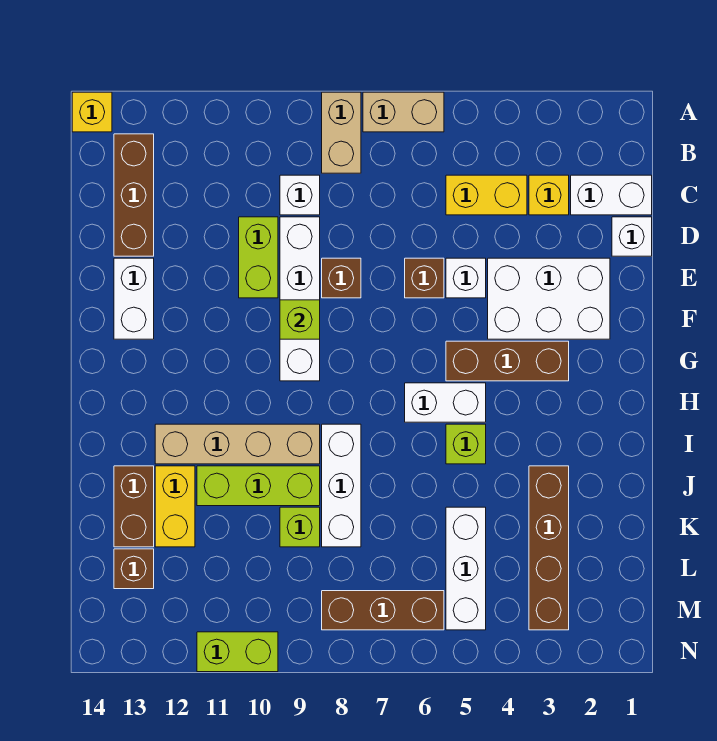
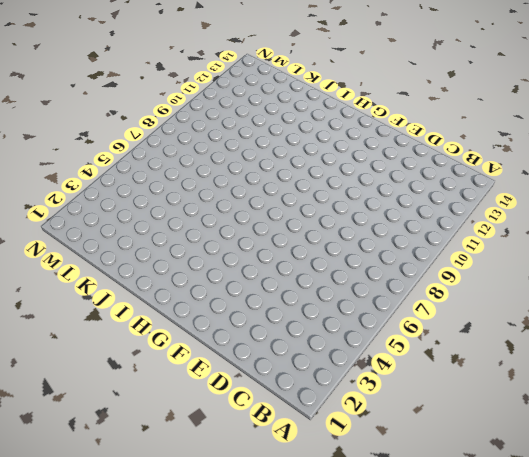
none -> tan brick A6:A7 level 1
none -> tan brick A8:B8 level 1
none -> yellow brick A14 level 1
none -> brown brick B13:D13 level 1

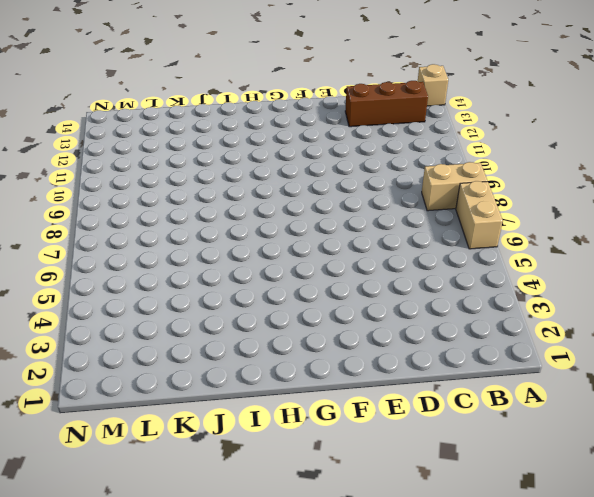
tan brick A14 level 1 -> yellow brick A14 level 1
none -> white brick C1:C2 level 1
none -> yellow brick C3 level 1
none -> yellow brick C4:C5 level 1
none -> white brick C9 level 1

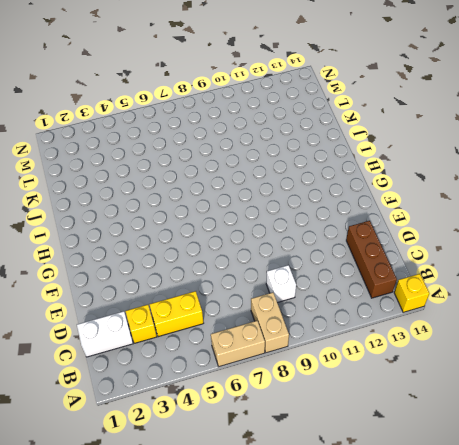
none -> white brick D1 level 1
none -> white brick D9:G9 level 1
none -> lime brick D10:E10 level 1
none -> white brick E2:F4 level 1

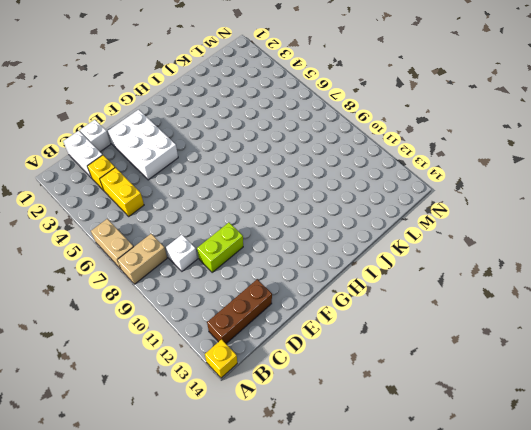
none -> white brick D9:G9 level 1
none -> white brick E5 level 1
none -> brown brick E6 level 1
none -> brown brick E8 level 1

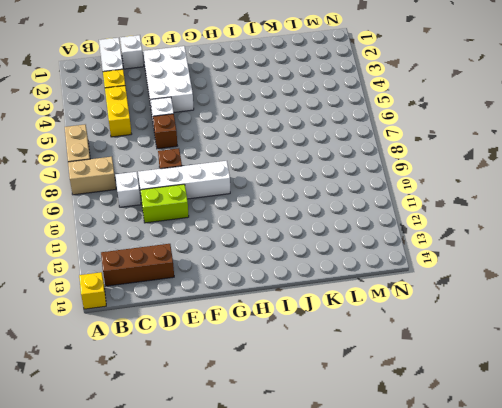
none -> white brick E13:F13 level 1
none -> brown brick G3:G5 level 1
none -> white brick H5:H6 level 1
none -> lime brick I5 level 1

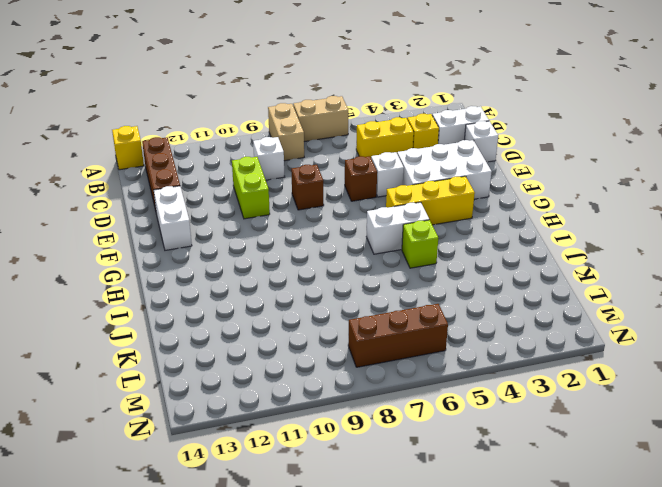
yellow brick G3:G5 level 1 -> brown brick G3:G5 level 1
none -> white brick D9:G9 level 1
none -> white brick I8:K8 level 1
none -> tan brick I9:I12 level 1
none -> brown brick J3:M3 level 1

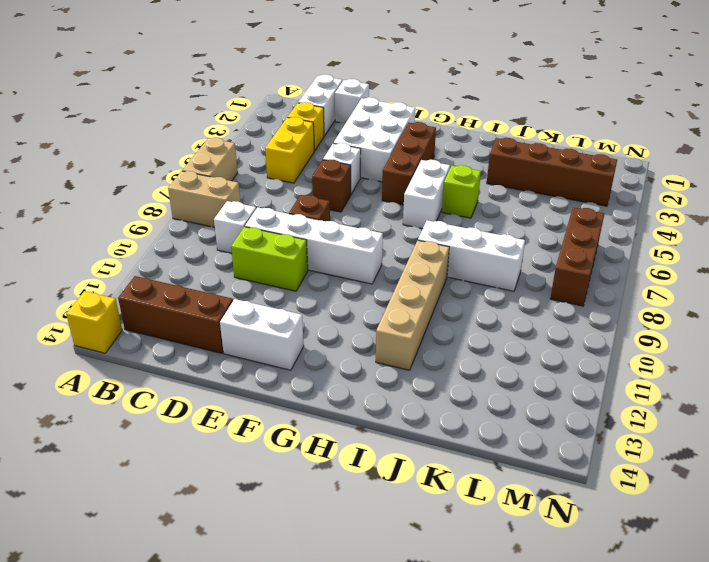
none -> lime brick J9:J11 level 1
none -> yellow brick J12:K12 level 1
none -> brown brick J13:K13 level 1
none -> white brick K5:M5 level 1

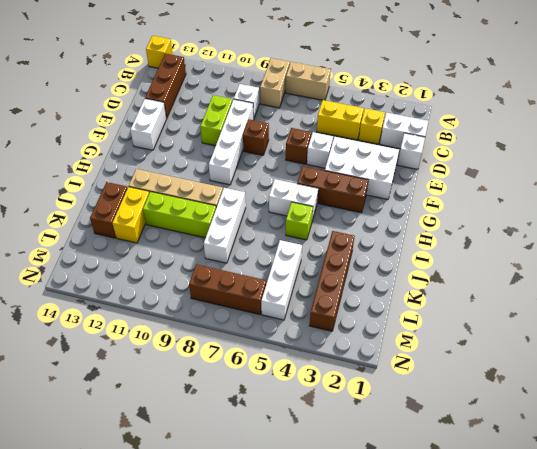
none -> lime brick K9 level 1
none -> brown brick L13 level 1
none -> lime brick N10:N11 level 1
none -> lime brick F9 level 2

